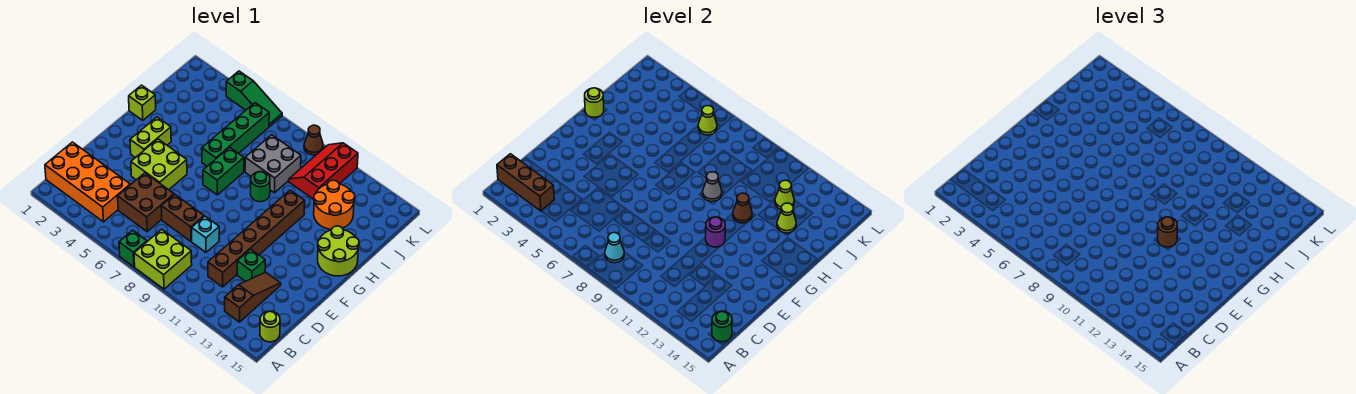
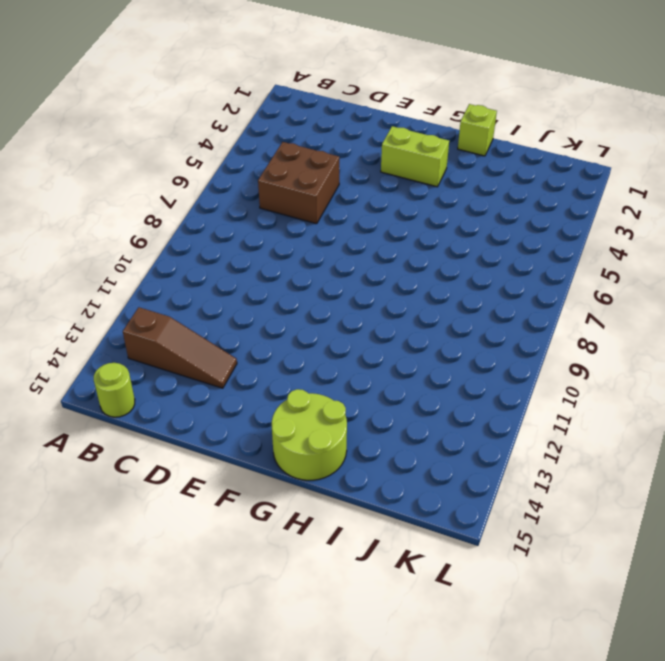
none -> green brick A7 level 1
none -> lime brick A8:B9 level 1
none -> orange brick B1:C4 level 1
none -> brown brick C11:H11 level 1

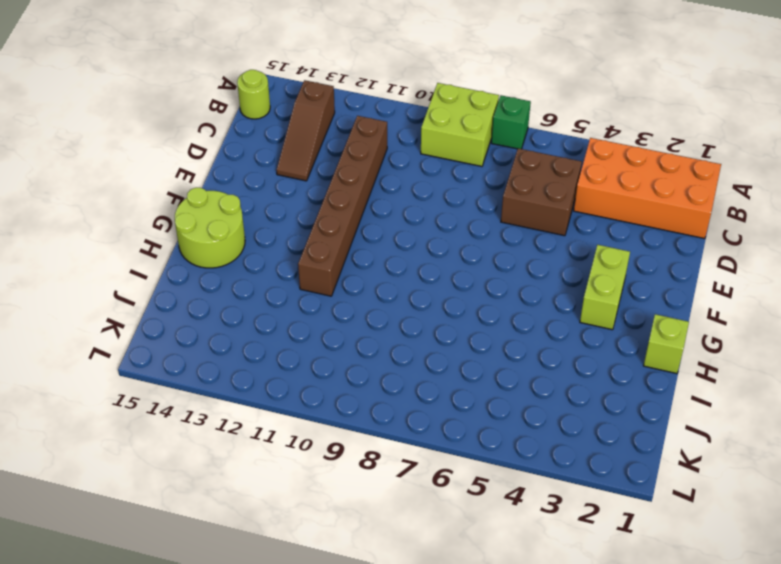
none -> brown brick D7:D8 level 1
none -> cyan brick D9 level 1
none -> green brick D12 level 1
none -> lime brick E4:F5 level 1

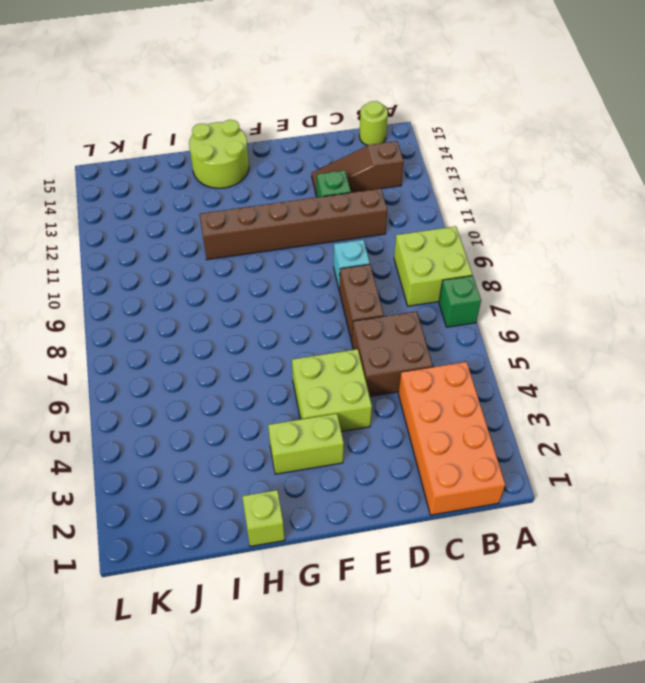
none -> green brick G7:H7 level 1
none -> green brick H6:K6 level 1
none -> green round brick H9 level 1
none -> grey brick I8:J9 level 1

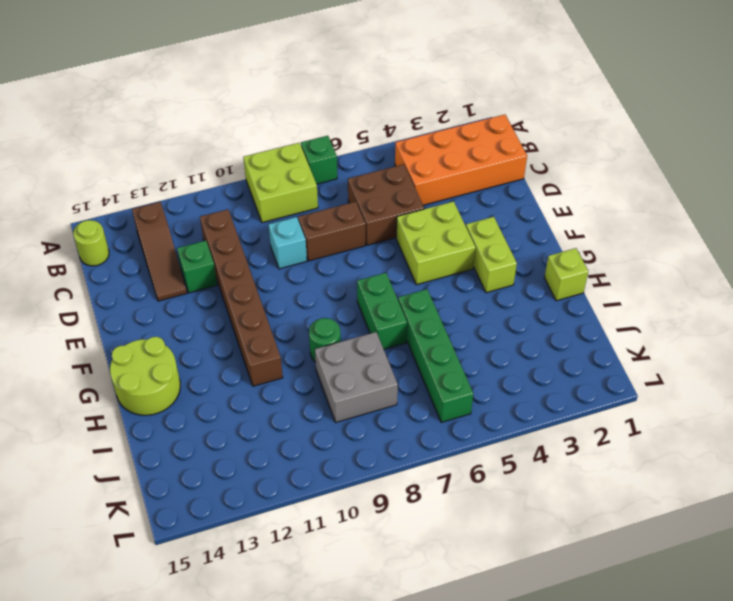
none -> orange round brick I12:J13 level 1
none -> red slope J10:L11 level 1 top 11
none -> green slope L4:L6 level 1 top 4
none -> brown cone L9 level 1

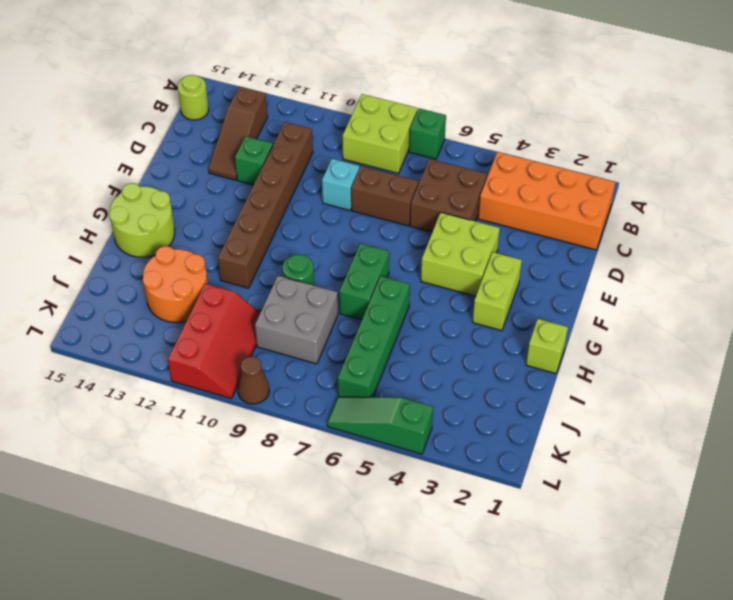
none -> brown brick B1:B3 level 2
none -> cyan cone B8 level 2
none -> green round brick B15 level 2
none -> purple round brick F11 level 2

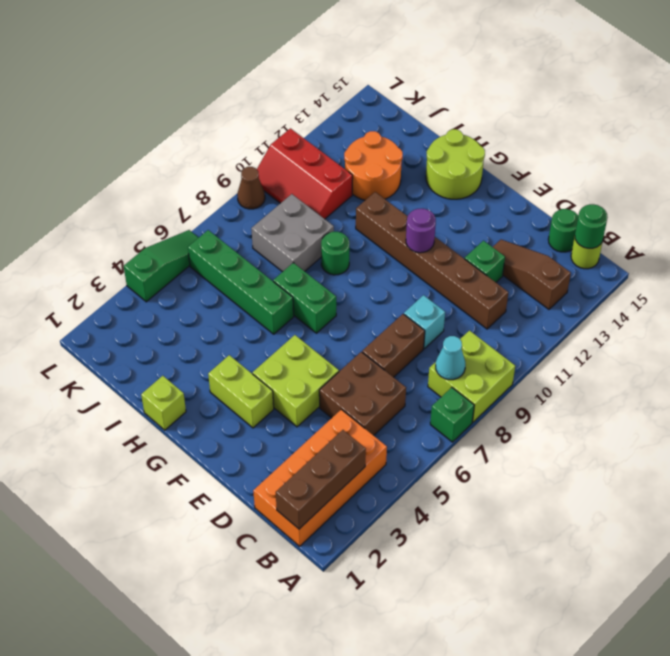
green round brick C15 level 1 -> none
none -> lime round brick H1 level 2
none -> grey cone H9 level 2
none -> brown cone H11 level 2
none -> lime cone I13 level 2

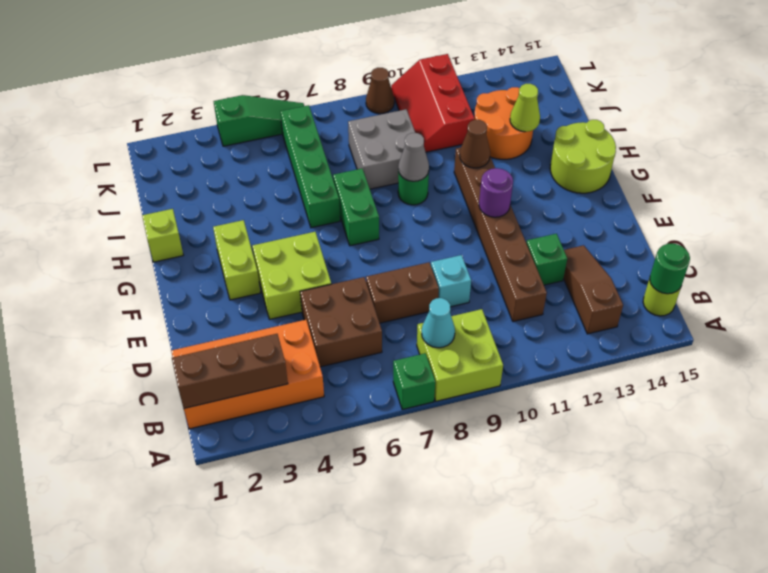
none -> lime round brick H1 level 2
none -> lime cone J12 level 2
none -> lime cone K6 level 2
none -> brown round brick F11 level 3

